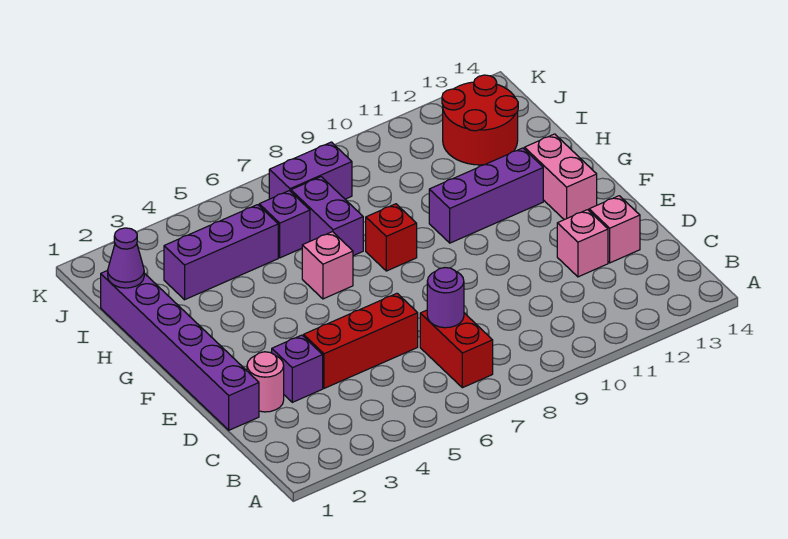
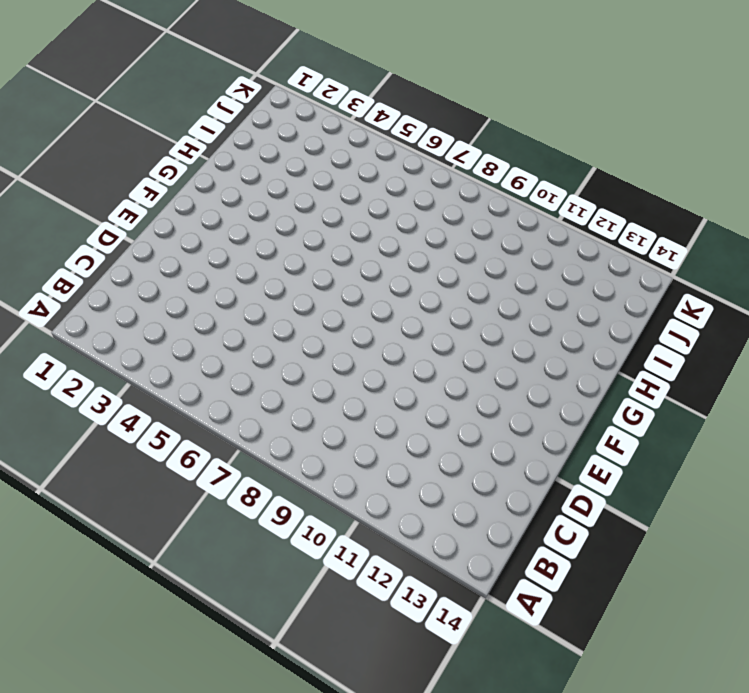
none -> red brick B7:C7 level 1
none -> purple brick D1:I1 level 1
none -> pink round brick D2 level 1

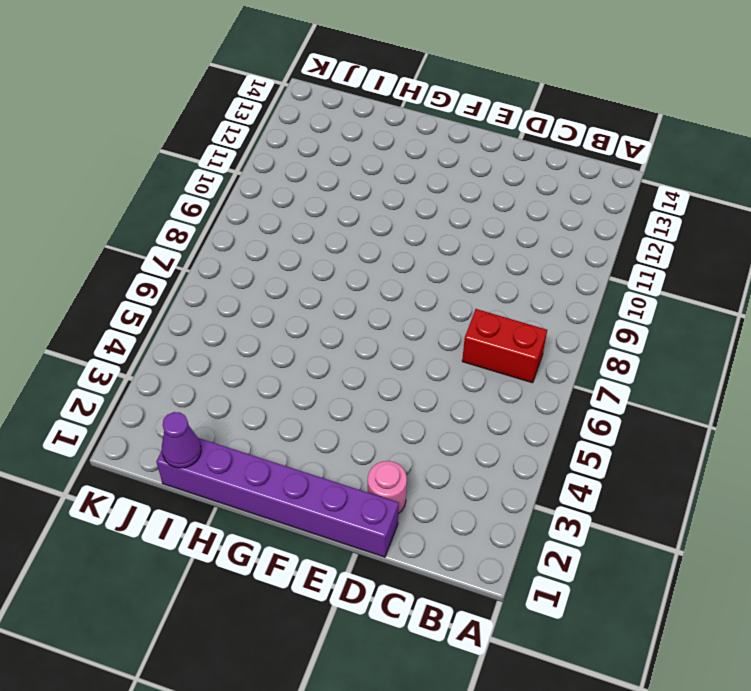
none -> purple brick D3 level 1
none -> red brick D4:D6 level 1
none -> pink brick D12 level 1

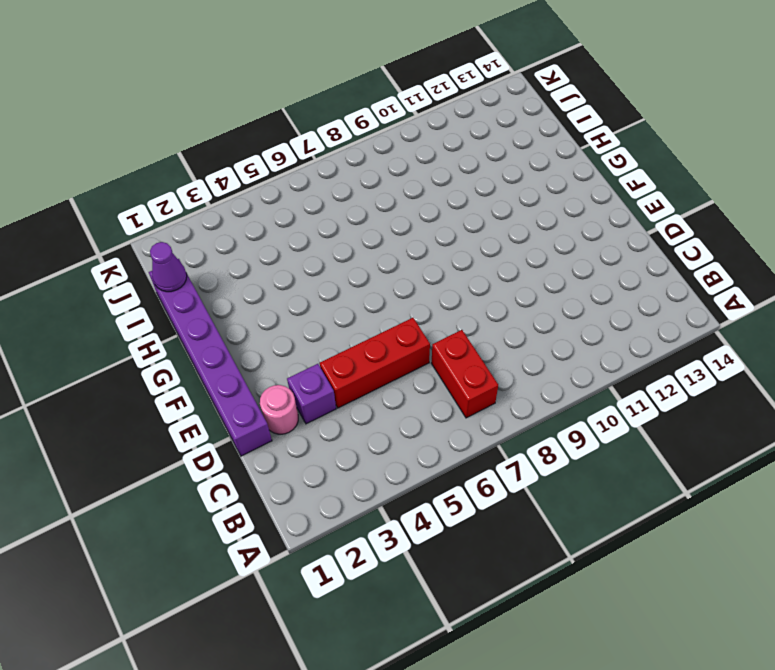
none -> pink brick D12 level 1
none -> pink brick D13 level 1
none -> pink brick F13:G13 level 1

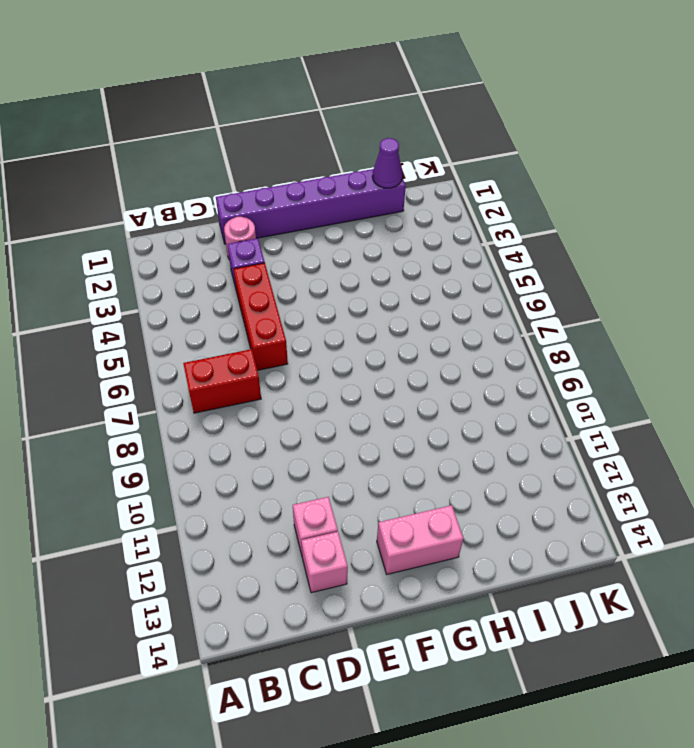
none -> pink brick G6 level 1
none -> red brick G8 level 1
none -> purple brick G10:G12 level 1

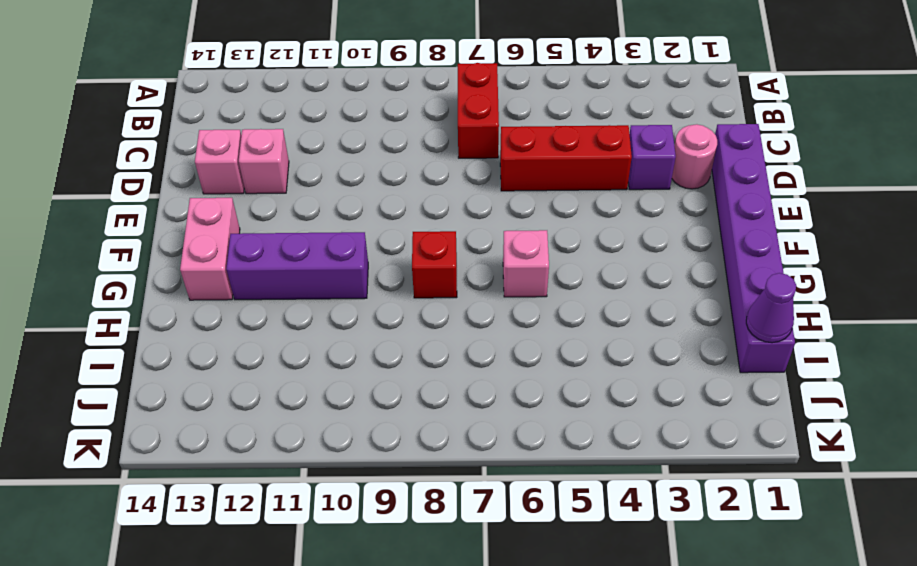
none -> purple brick H7:I7 level 1
none -> purple brick I3:I5 level 1
none -> purple brick I6 level 1

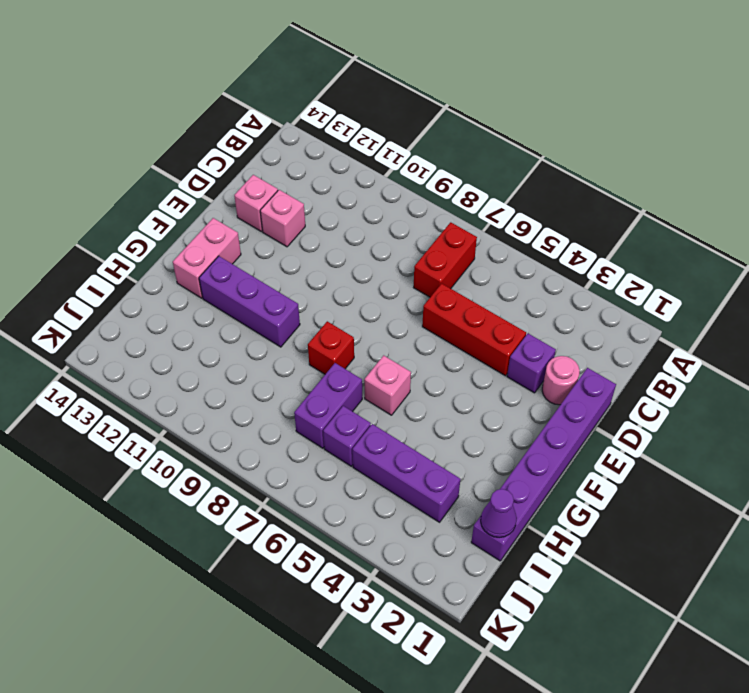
none -> red round brick I12:J13 level 1
none -> purple brick J7:J8 level 1
none -> purple round brick C7 level 2

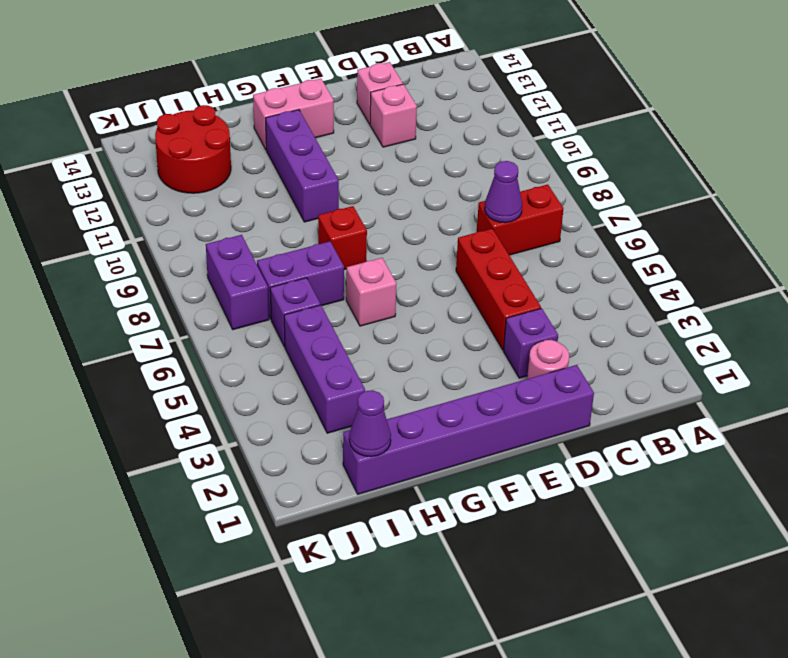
purple cone C7 level 2 -> purple round brick C7 level 2

